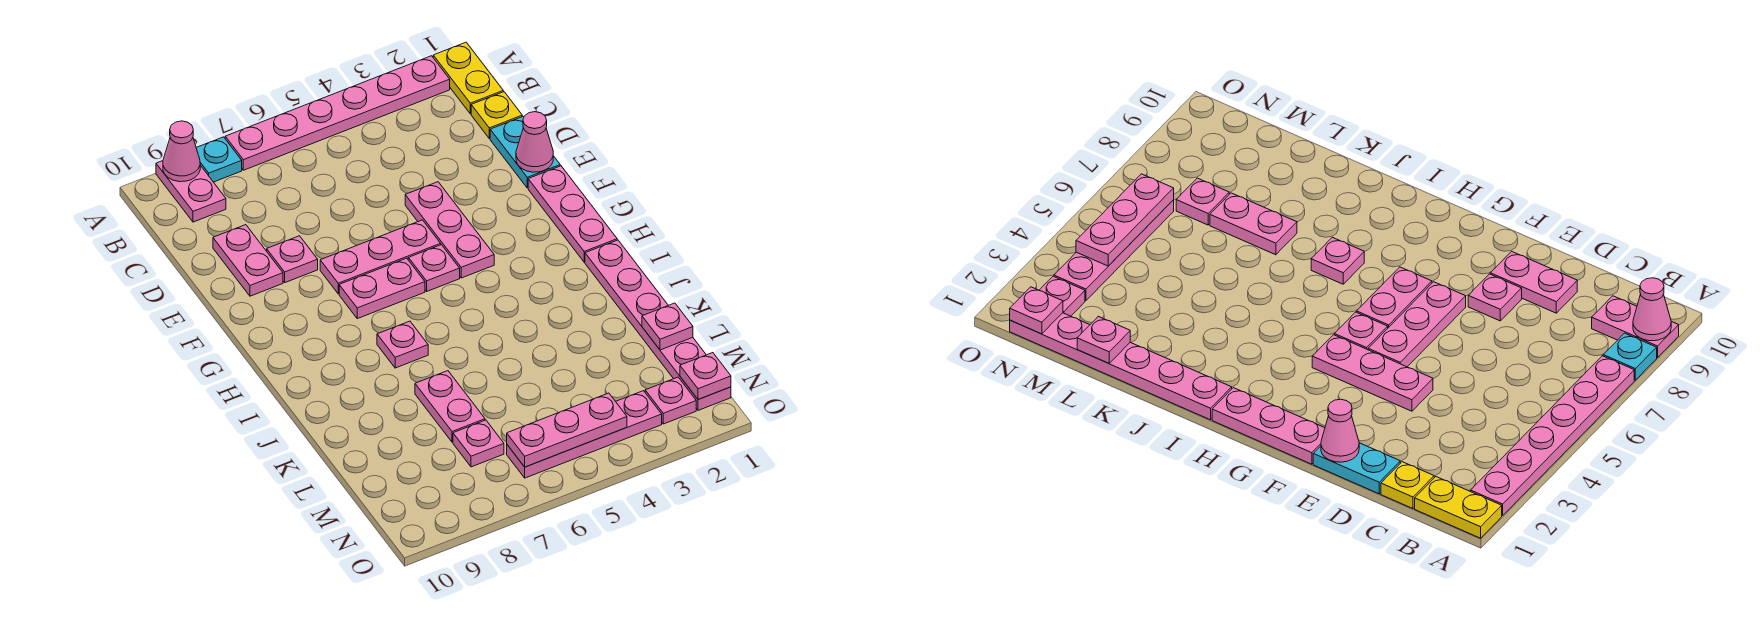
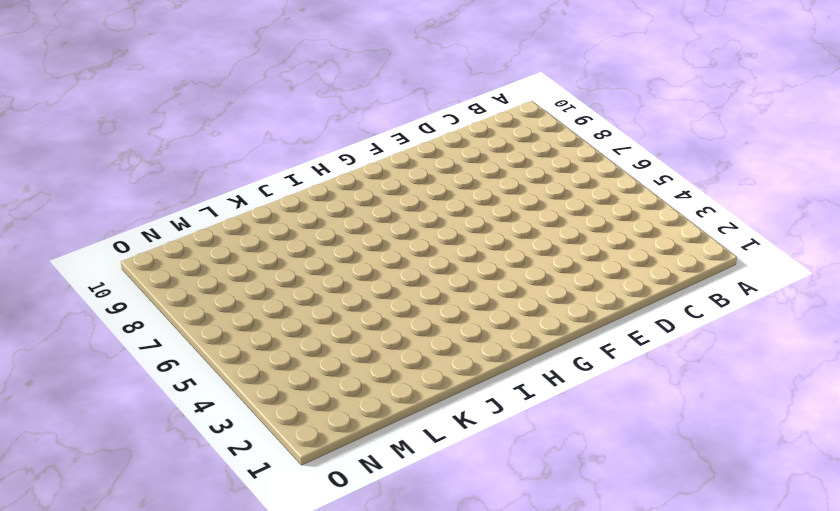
none -> yellow plate A1:B1 level 1
none -> pink plate A2:A7 level 1
none -> cyan plate A8 level 1

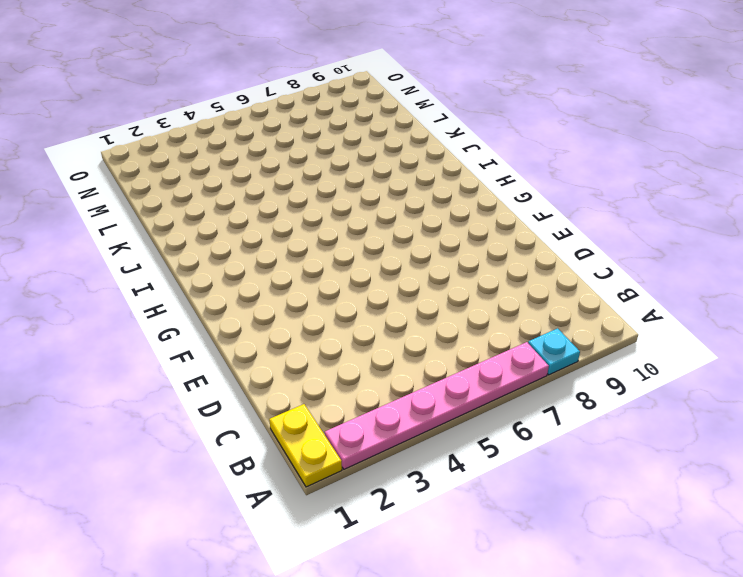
none -> pink plate A9:B9 level 1
none -> yellow plate C1 level 1
none -> cyan plate D1:E1 level 1

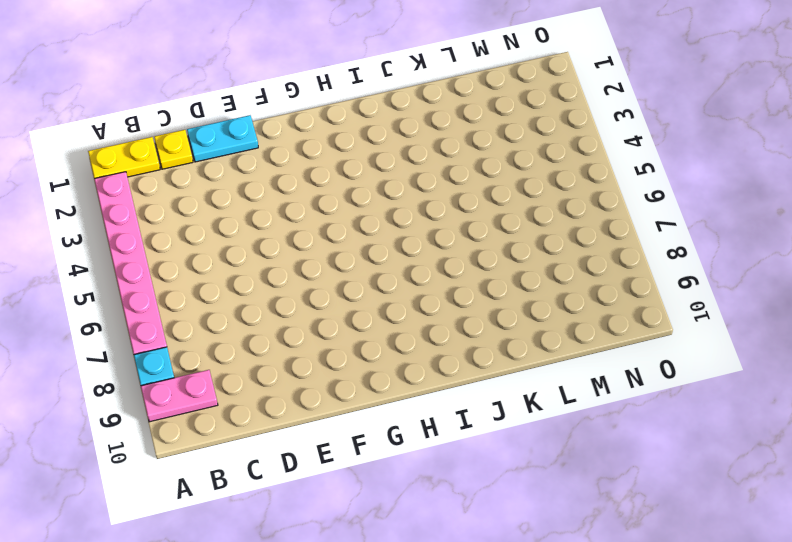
none -> pink plate D9:E9 level 1
none -> pink plate E4:G4 level 1
none -> pink plate E8 level 1

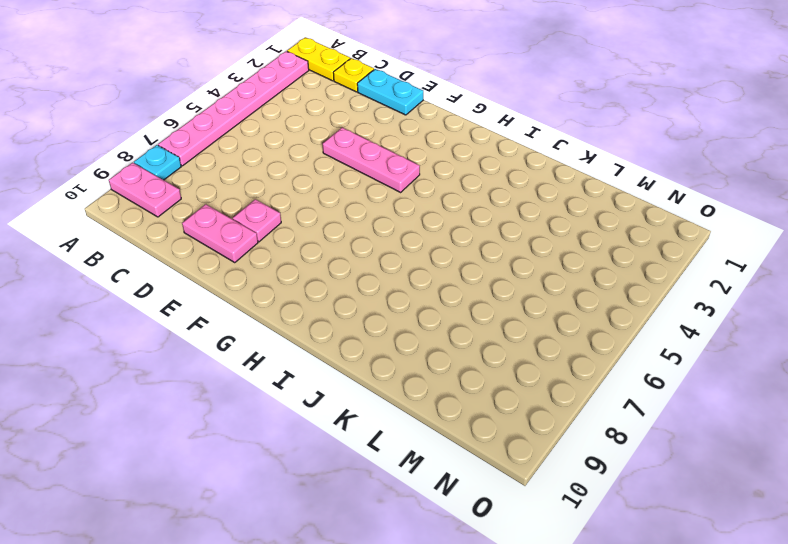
none -> pink plate F1:H1 level 1
none -> pink plate F5:F7 level 1
none -> pink plate G5 level 1

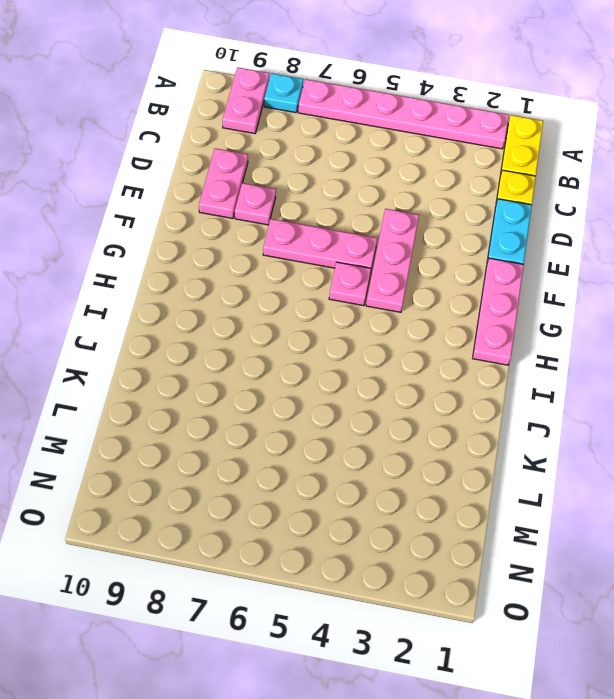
none -> pink plate G6:G7 level 1
none -> pink plate I1:N1 level 1
none -> pink plate I7 level 1

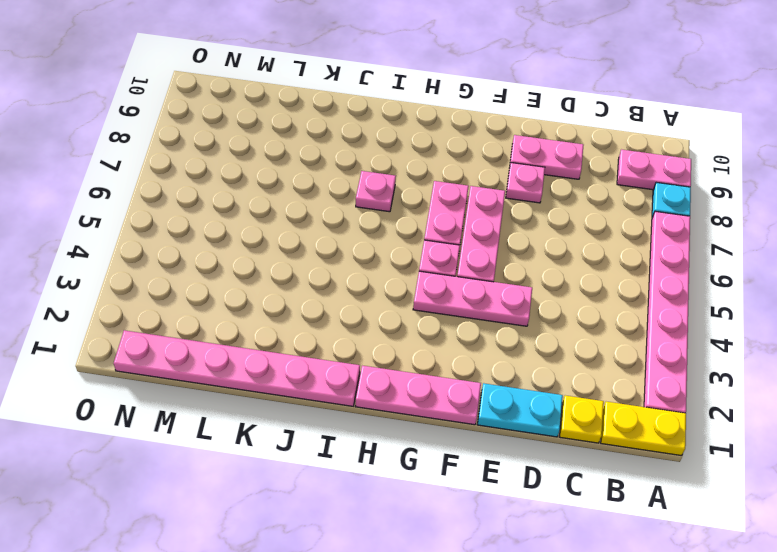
none -> pink plate K7:L7 level 1
none -> pink plate M7 level 1
none -> pink plate N2 level 1

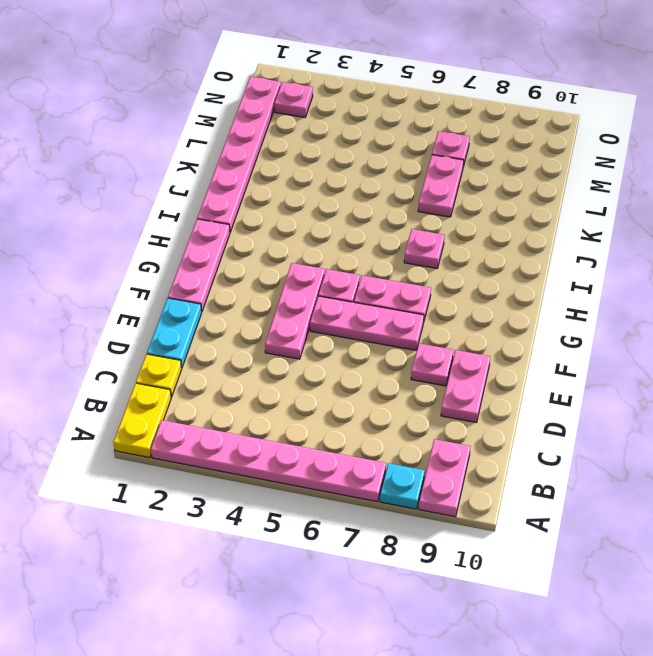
none -> pink plate N3:N6 level 1
none -> pink cone A9 level 2
none -> pink cone E1 level 2

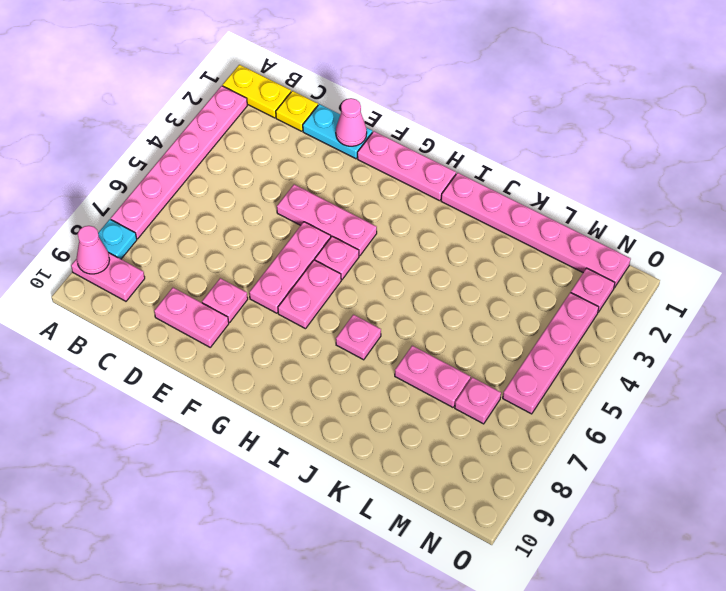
none -> pink plate L1 level 2
none -> pink plate N1 level 2
none -> pink plate N4:N6 level 2

